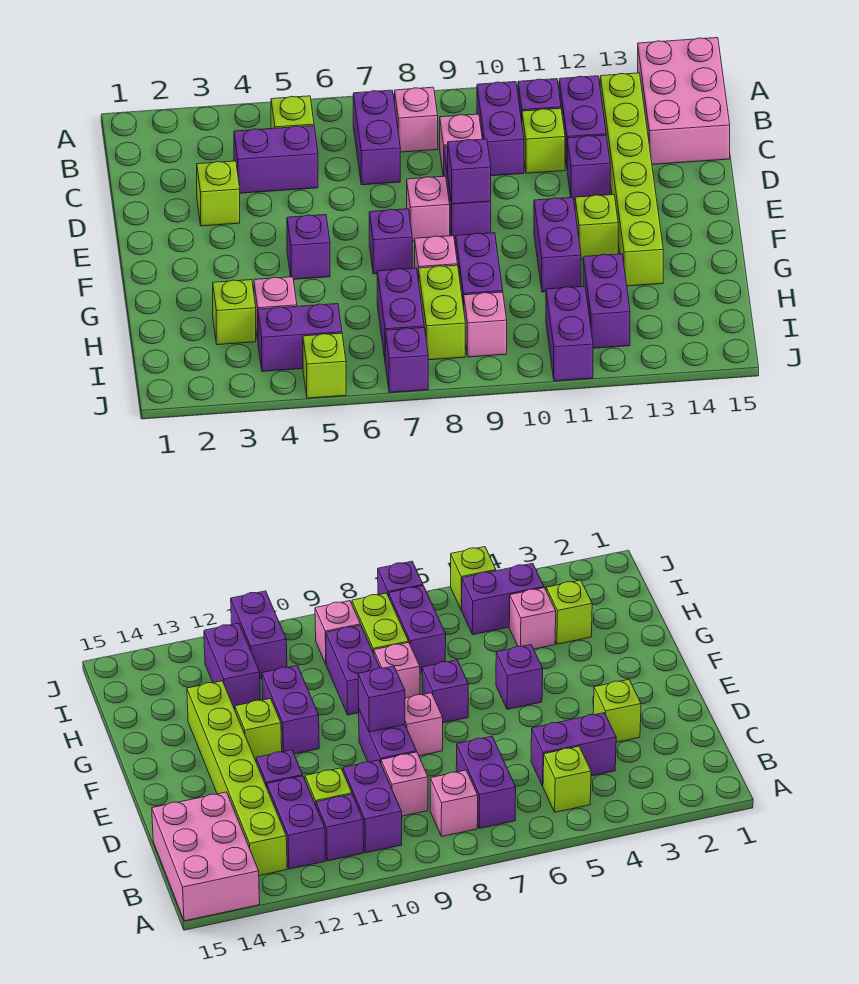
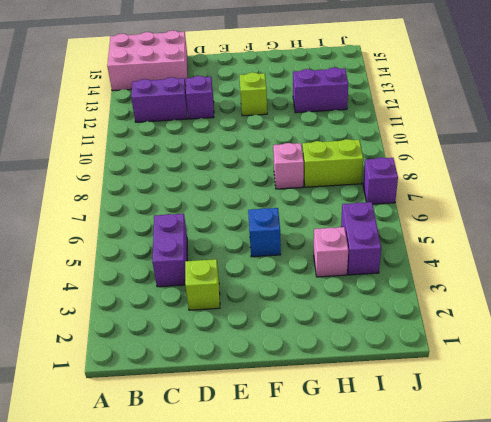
blue brick F5 level 1 -> purple brick F5 level 1
none -> lime brick B5 level 1
none -> purple brick B7:C7 level 1
none -> pink brick B8 level 1
none -> purple brick B10:C10 level 1

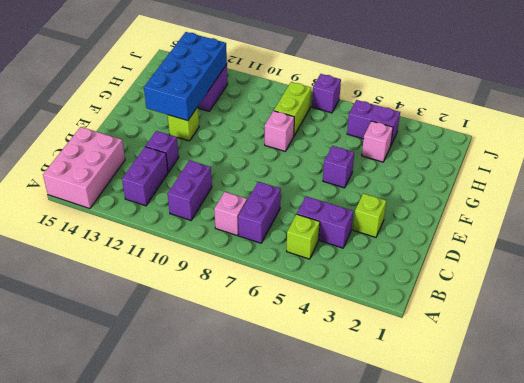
blue brick F12:I13 level 2 -> none
none -> purple brick B11 level 1
none -> lime brick B13:G13 level 1
none -> pink brick C9 level 1
none -> lime brick C11 level 1

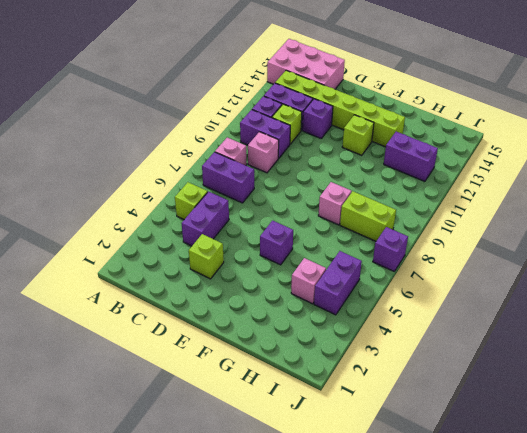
none -> purple brick D9:E9 level 1
none -> pink brick E8 level 1
none -> purple brick F7 level 1
none -> purple brick F11:G11 level 1

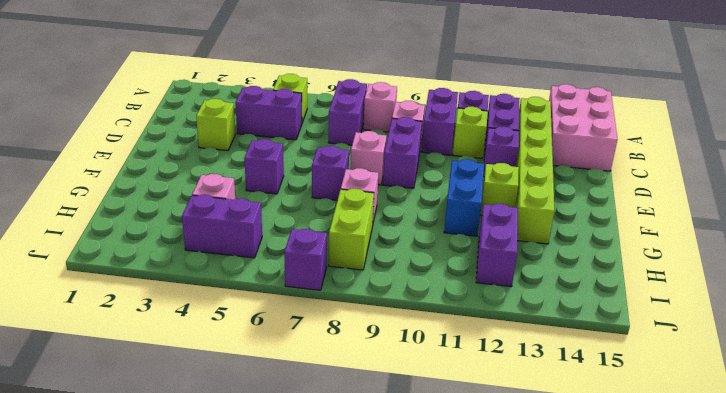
blue brick F11:G11 level 1 -> purple brick F11:G11 level 1
none -> purple brick G9:H9 level 1
none -> lime brick H3 level 1
none -> purple brick H7:I7 level 1
none -> pink brick I9 level 1

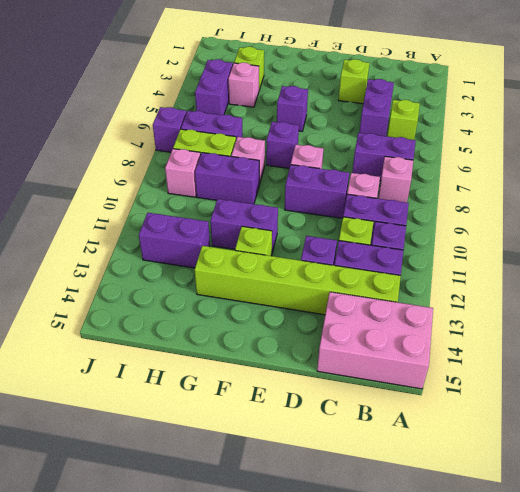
none -> purple brick I11:J11 level 1
none -> lime brick J5 level 1
none -> purple brick E9 level 2

